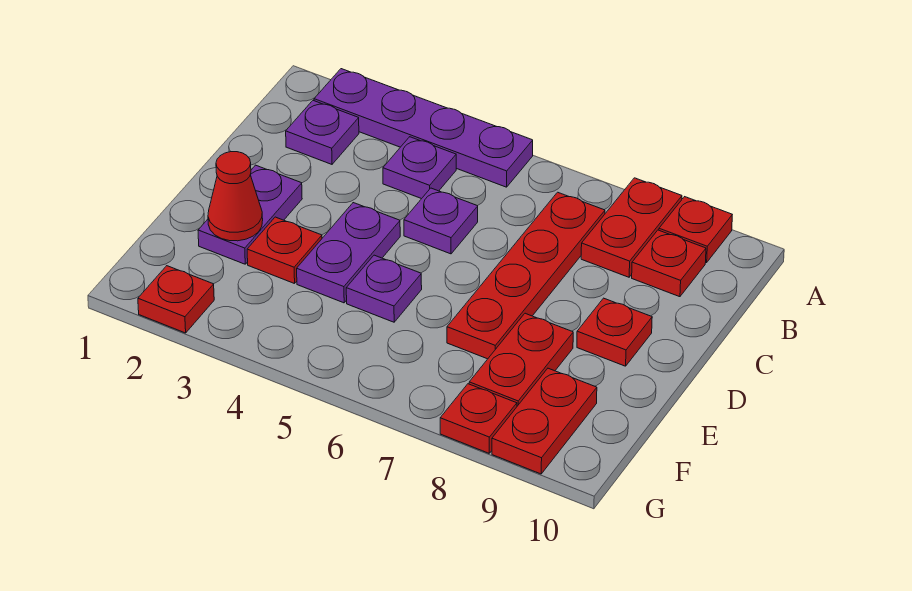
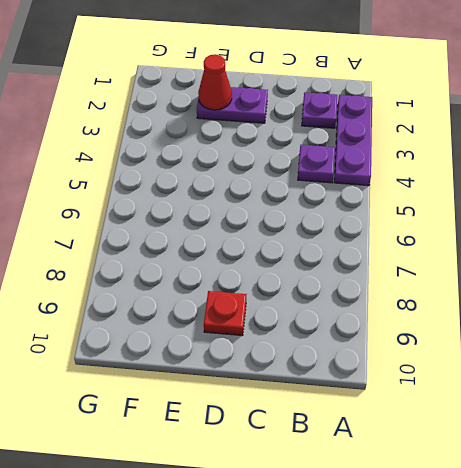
purple plate A2:A4 level 1 -> purple plate A2:A5 level 1
none -> red plate A8:B8 level 1
none -> red plate A9 level 1
none -> red plate B7:E7 level 1

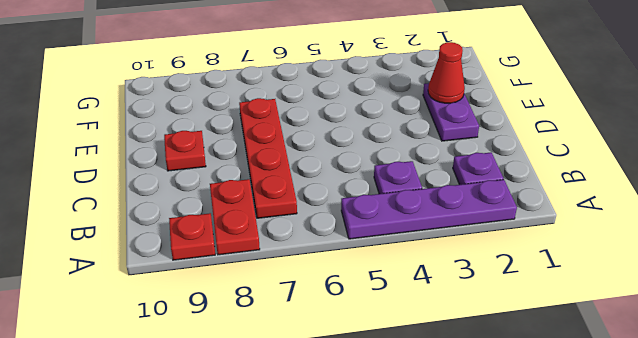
none -> red plate B9 level 1
none -> purple plate C5 level 1
none -> purple plate D4:E4 level 1

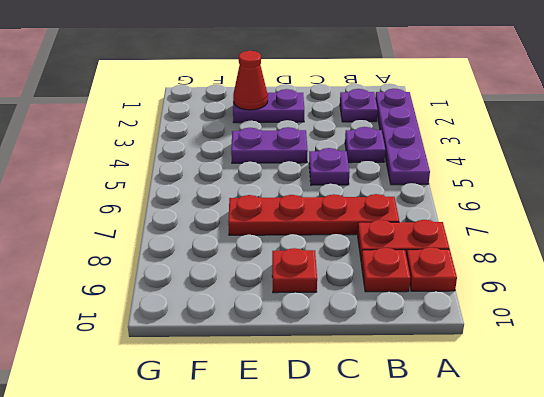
none -> red plate E3 level 1
none -> purple plate E5 level 1
none -> red plate E8:F8 level 1

